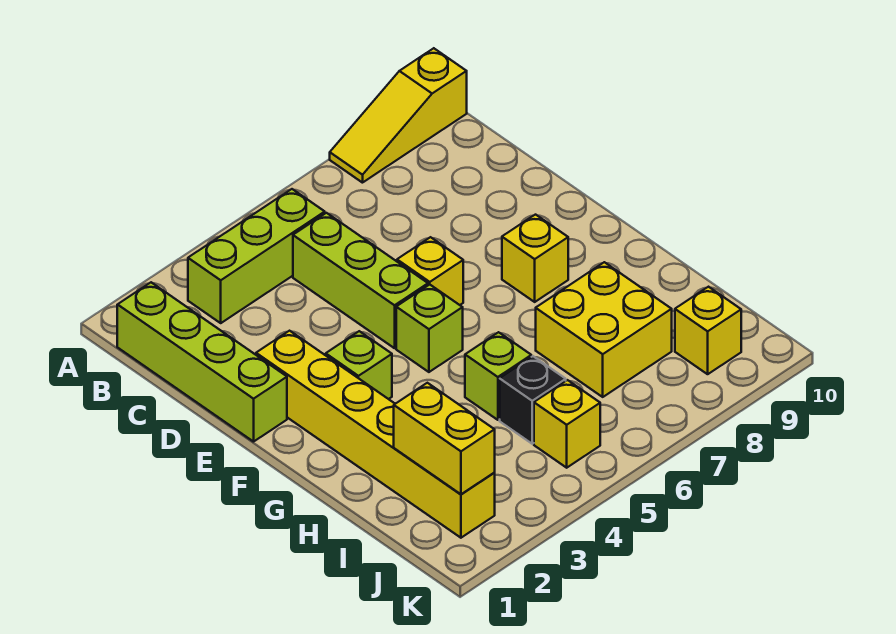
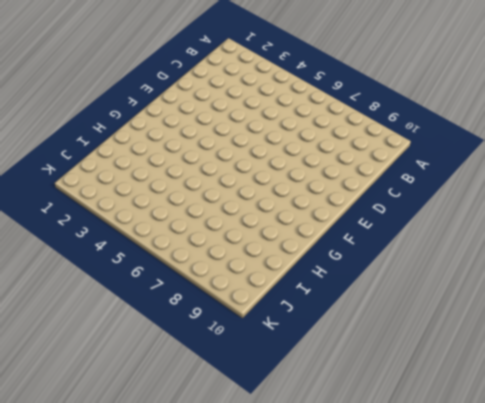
none -> yellow slope A8:A10 level 1 top 10
none -> lime brick B1:E1 level 1
none -> lime brick B3:B5 level 1

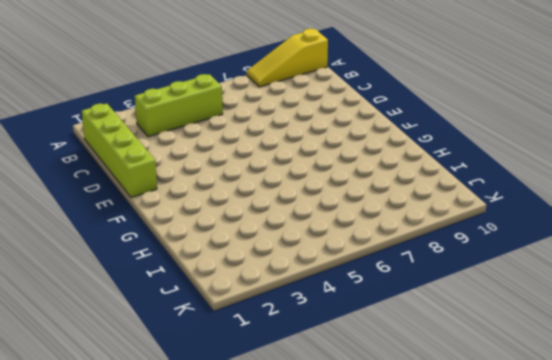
none -> lime brick C5:E5 level 1
none -> yellow brick E2:J2 level 1
none -> yellow brick E6 level 1

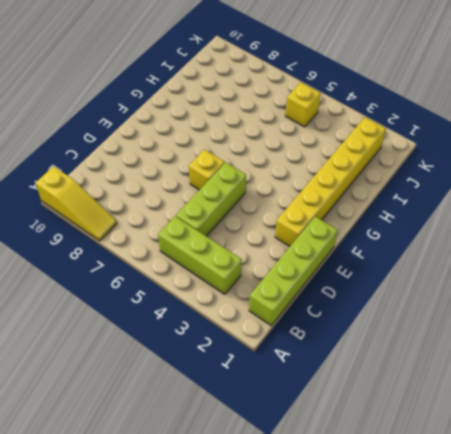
none -> lime brick F3 level 1
none -> lime brick F5 level 1
none -> yellow brick F8 level 1

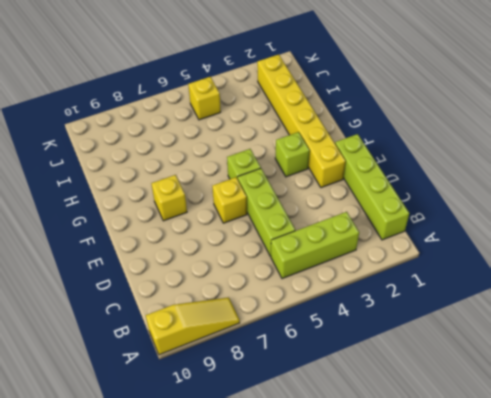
none -> lime brick H5 level 1
none -> yellow brick H7:I8 level 1
none -> black brick I5 level 1

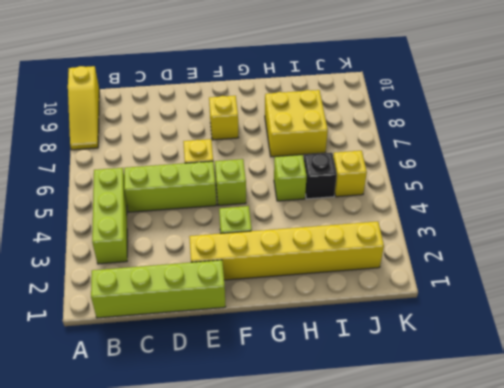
none -> yellow brick J9 level 1
none -> yellow brick I2:J2 level 2

